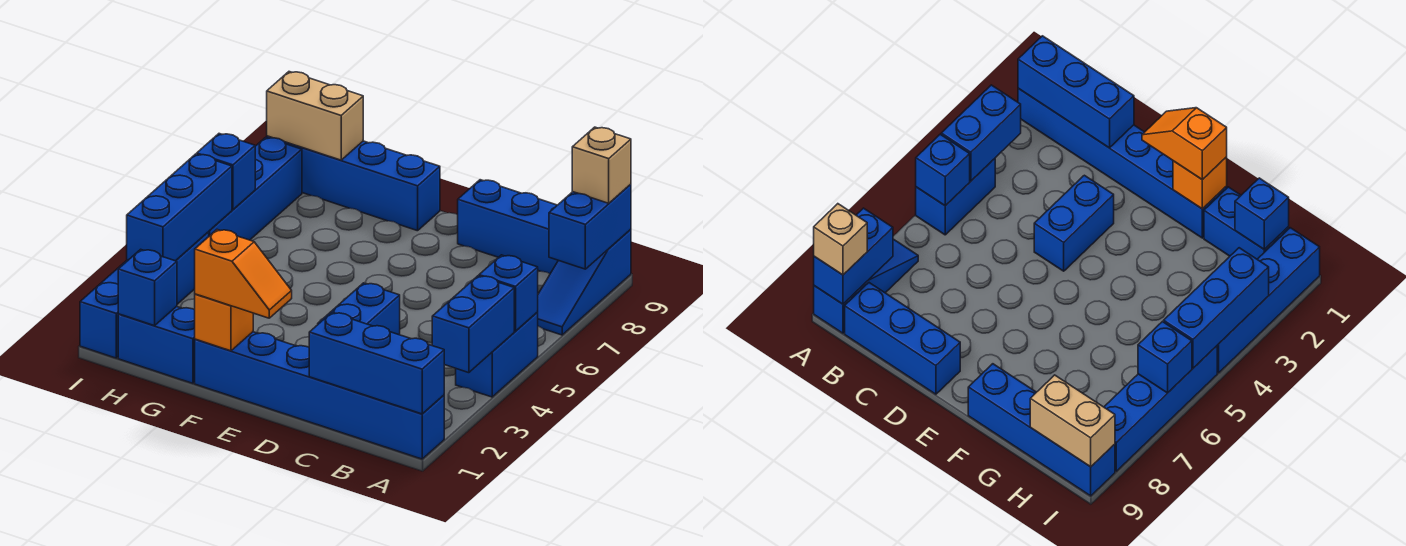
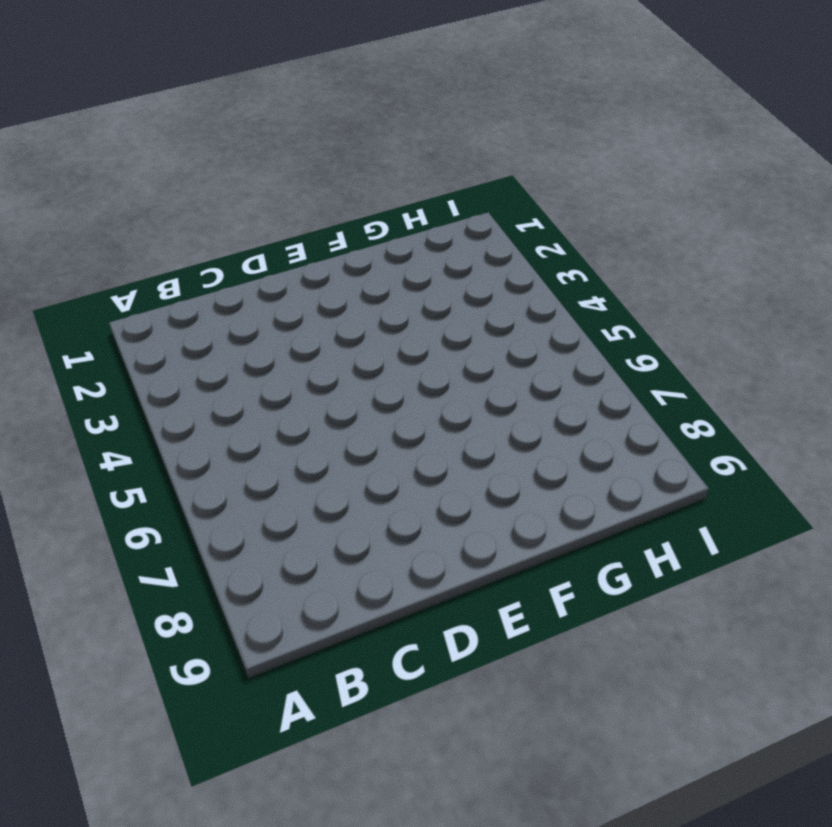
none -> blue brick A1:F1 level 1
none -> blue brick A4:A5 level 1
none -> blue slope A7:A9 level 1 top 9

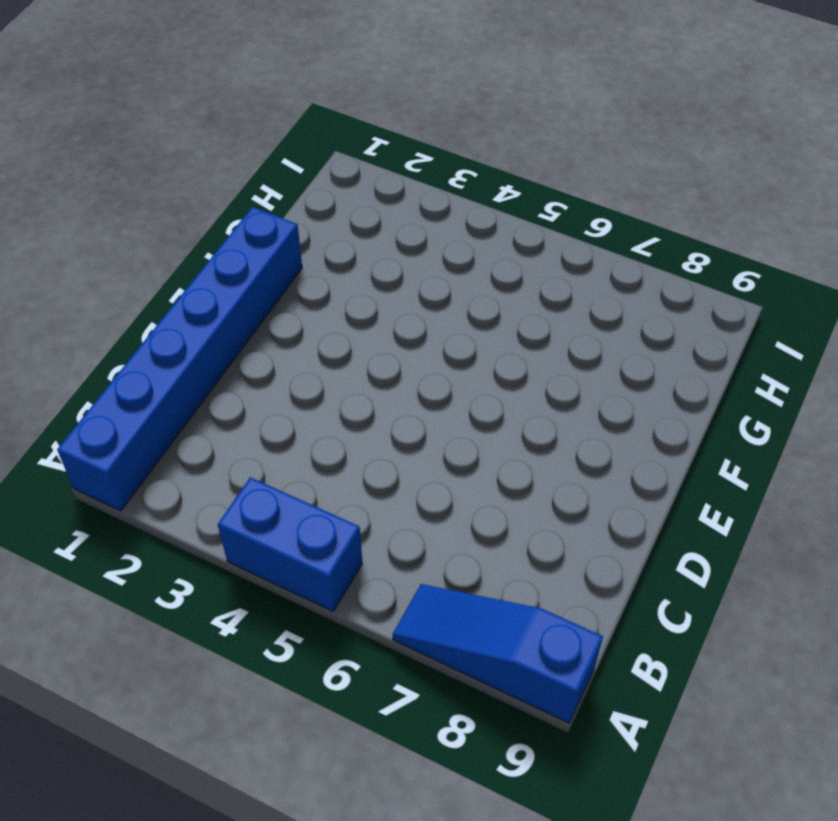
none -> blue brick B9:D9 level 1
none -> blue brick D3:D4 level 1
none -> blue brick F9:I9 level 1

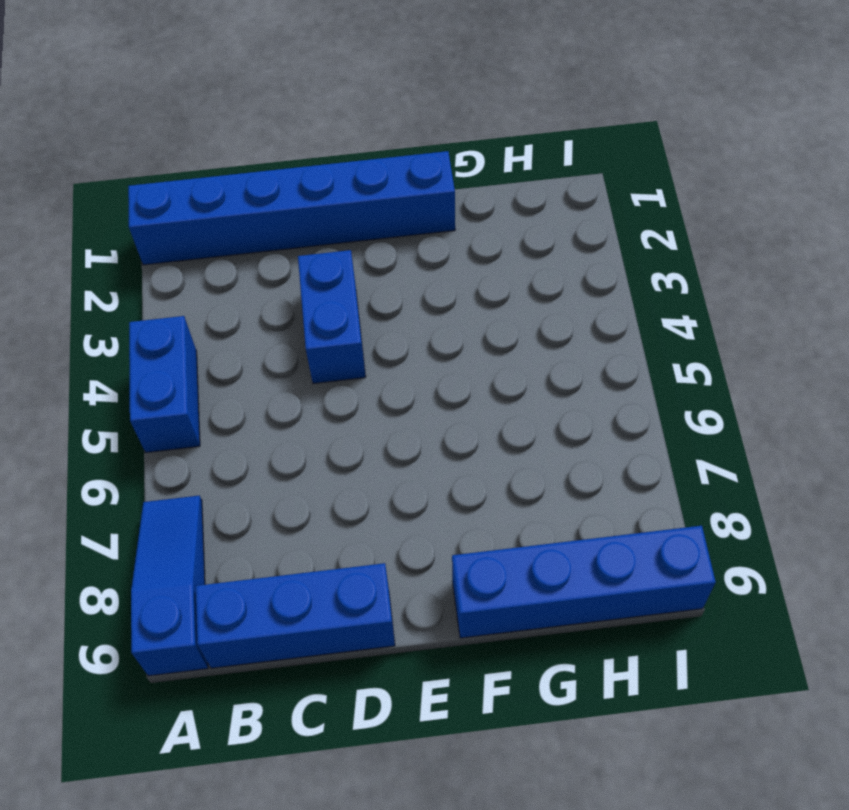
none -> blue brick G1:H1 level 1
none -> blue brick I1:I4 level 1
none -> blue brick I5:I8 level 1

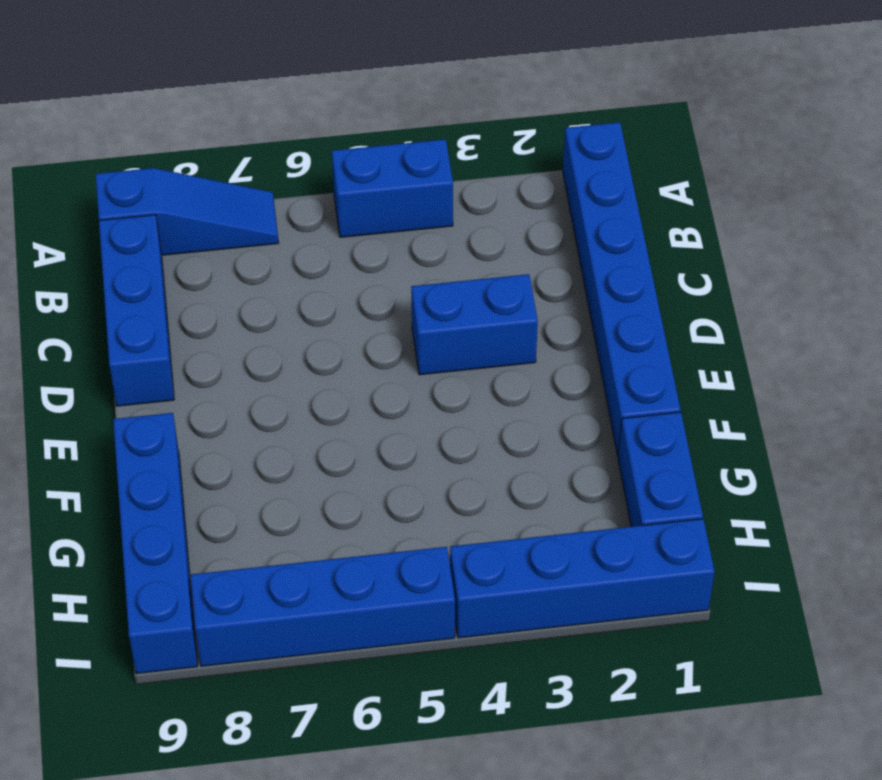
none -> blue brick A1:C1 level 2
none -> blue brick A3:A4 level 2
none -> blue brick A5 level 2

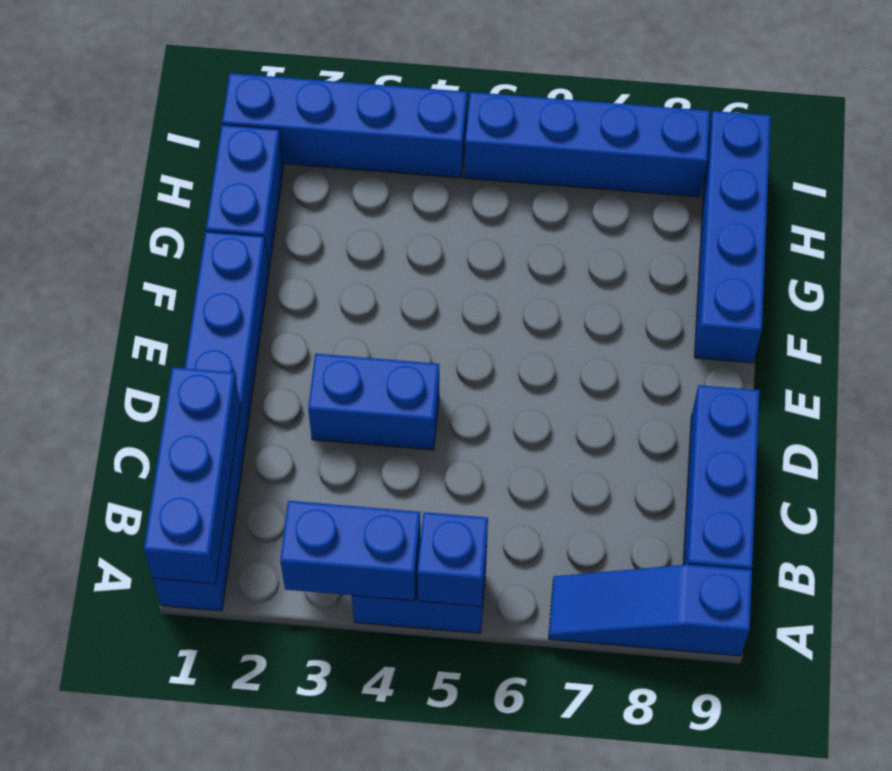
none -> blue brick A8:A9 level 2
none -> orange brick F1 level 2
none -> blue brick H1 level 2

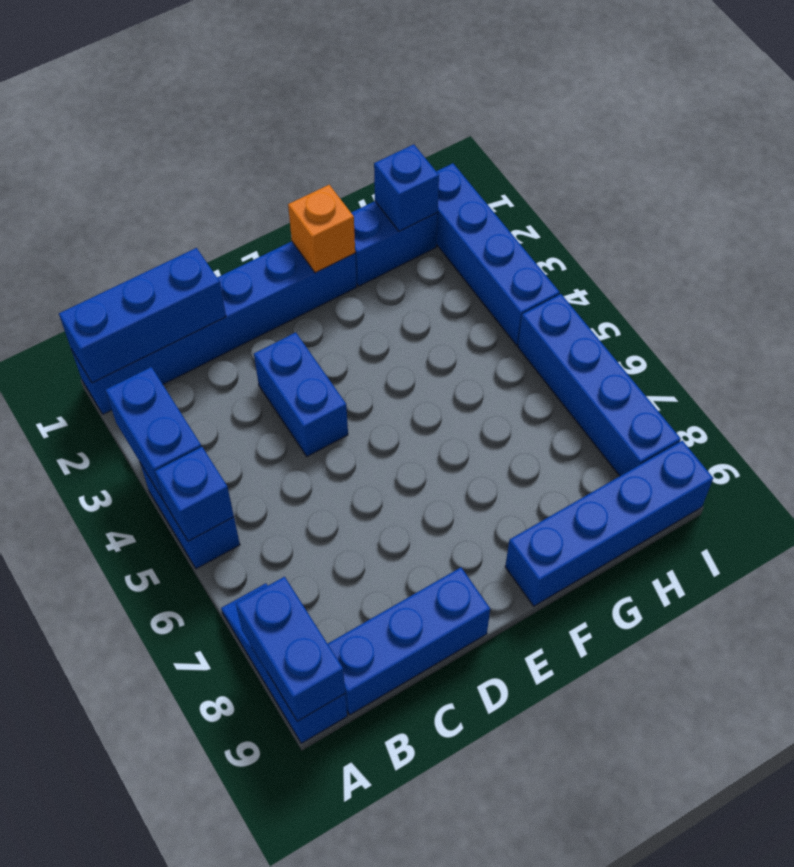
none -> tan brick H9:I9 level 2
none -> blue brick I3:I5 level 2
none -> blue brick I6 level 2

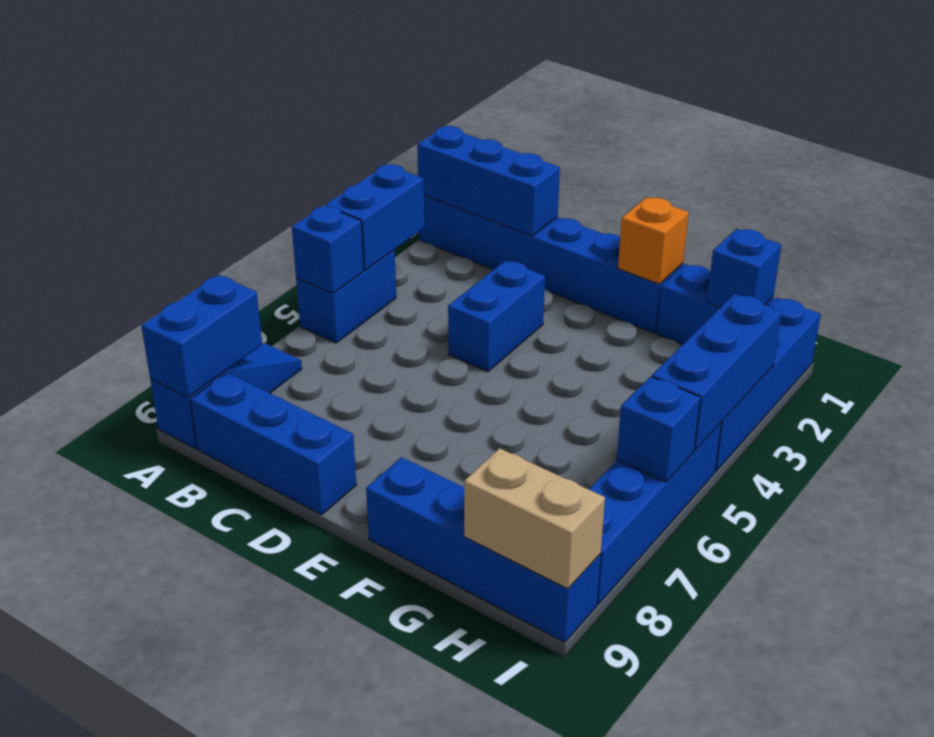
none -> tan brick A9 level 3
none -> orange slope E1:F1 level 3 top F

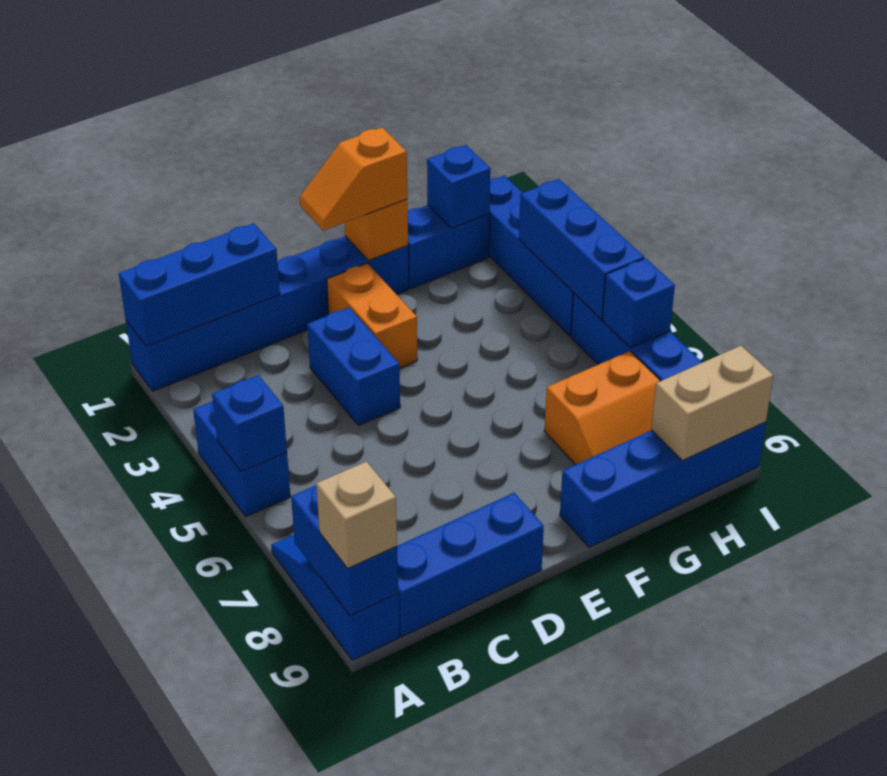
orange brick E2:E3 level 1 -> none
orange slope G7:H8 level 1 top 7 -> none
none -> blue brick A3:A4 level 2

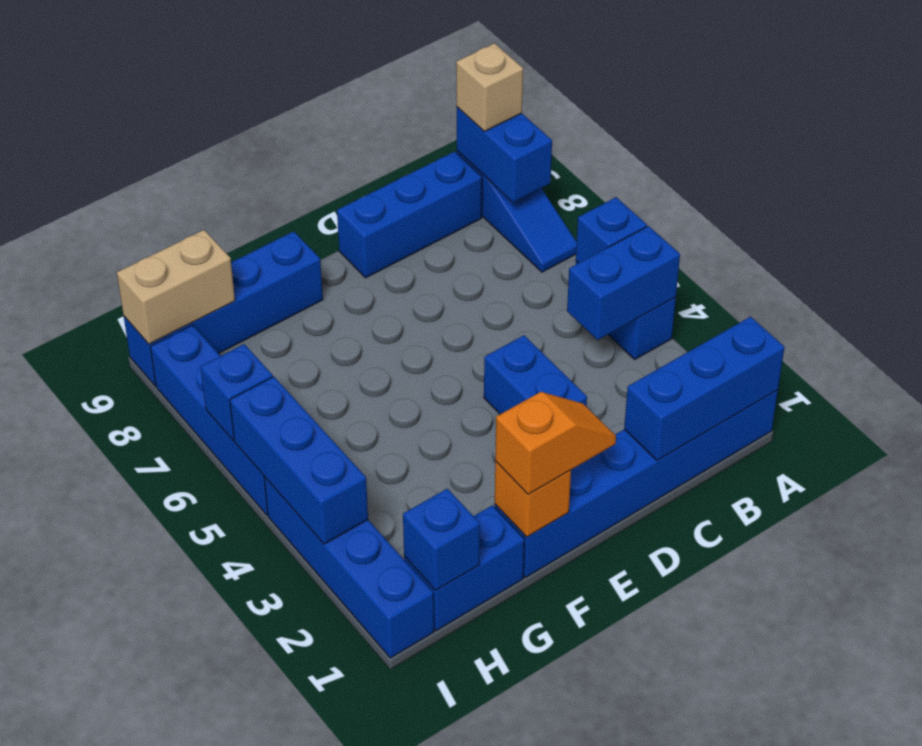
blue brick A4:B4 level 2 -> blue brick A3:A4 level 2

